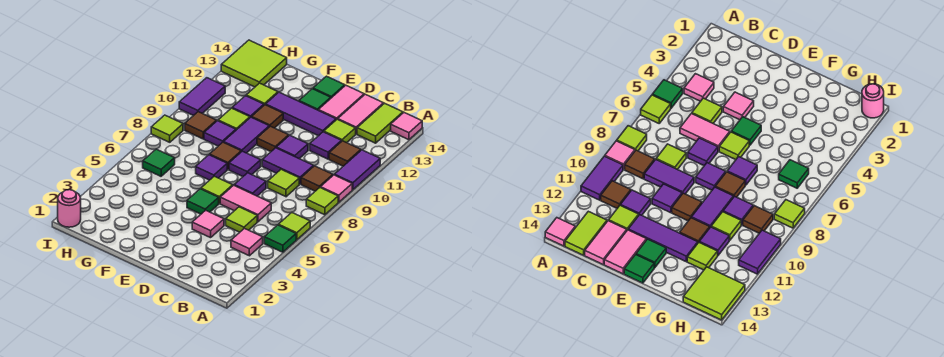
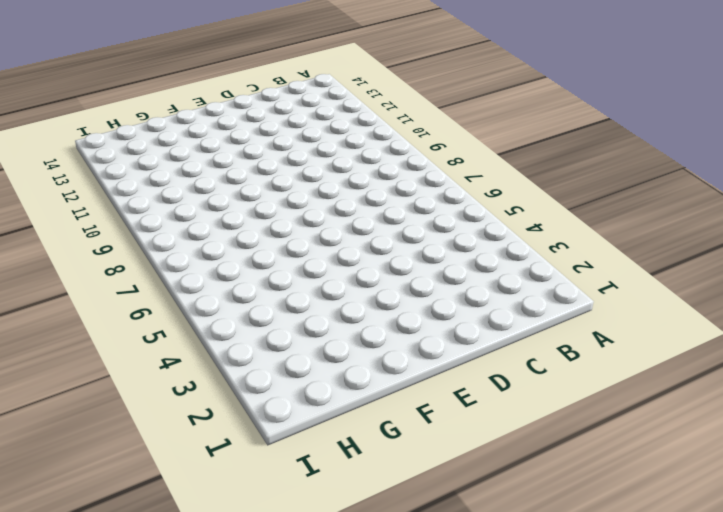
none -> green tile A5 level 1
none -> lime tile A6 level 1
none -> lime tile A8 level 1
none -> pink tile A9 level 1

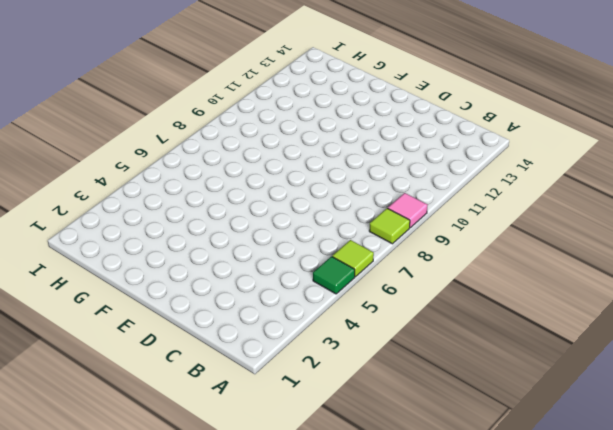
none -> purple tile A10:A11 level 1
none -> pink tile A14 level 1
none -> pink tile B4 level 1
none -> brown tile B9 level 1

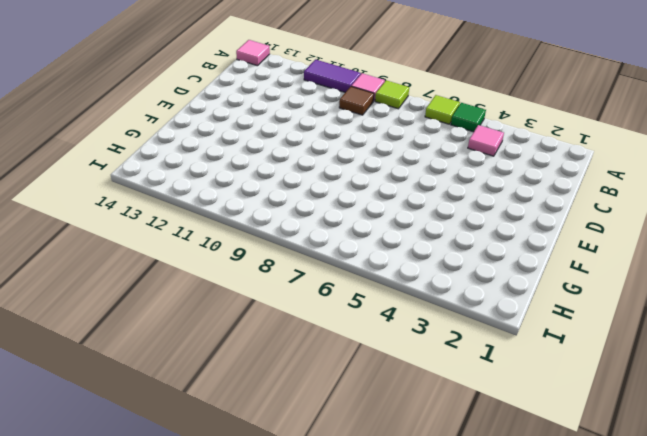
none -> brown tile B11 level 1
none -> lime tile B13:B14 level 1
none -> lime tile C5 level 1
none -> pink tile C6:D6 level 1

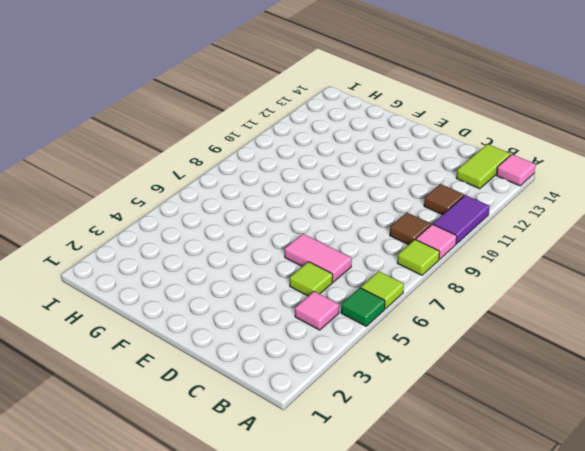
none -> lime tile C8 level 1
none -> purple tile C9:D9 level 1
none -> purple tile C11 level 1
none -> lime tile C12 level 1

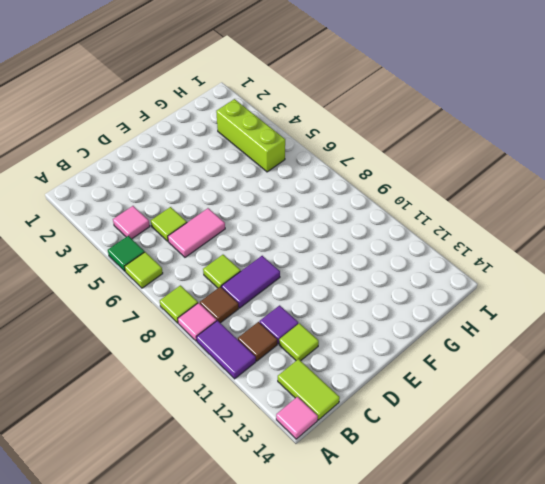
lime brick H3:H5 level 1 -> none
none -> pink tile C13:C14 level 1
none -> pink tile D4 level 1
none -> purple tile D7 level 1
none -> purple tile D10 level 1

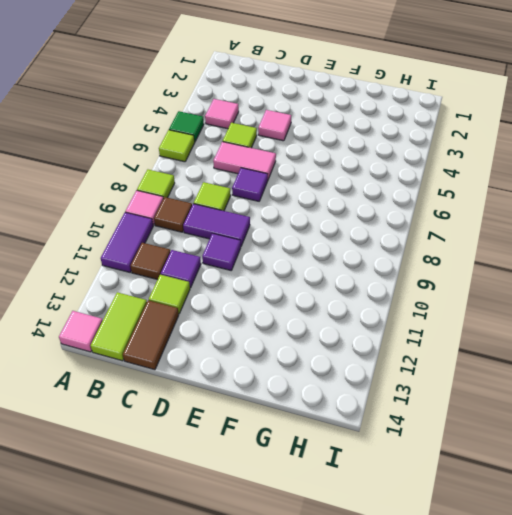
brown tile C13:C14 level 1 -> pink tile C13:C14 level 1
none -> purple tile D12:F12 level 1
none -> pink tile D13:D14 level 1
none -> green tile E5 level 1
none -> lime tile E6 level 1

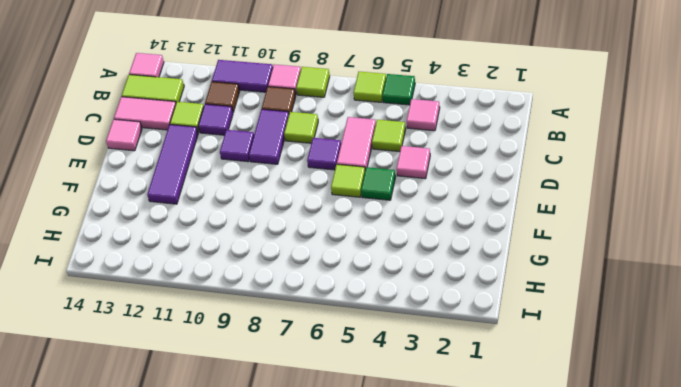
pink tile D14 level 1 -> pink tile D13:D14 level 1
none -> purple tile E8 level 1
none -> brown tile E10 level 1
none -> green tile E13 level 1
none -> green tile E14 level 1

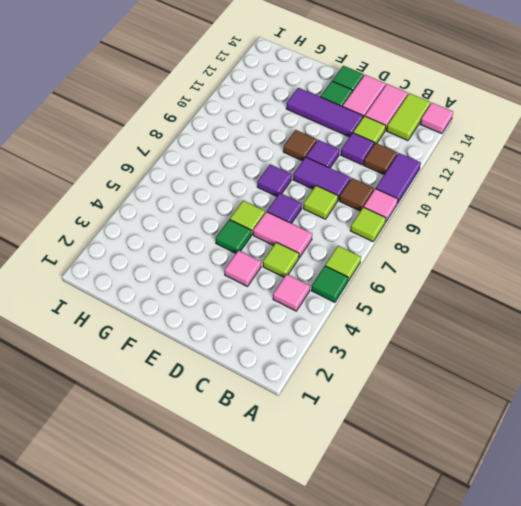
none -> purple tile F7 level 1
none -> brown tile F8 level 1
none -> purple tile F9:F10 level 1
none -> brown tile F11 level 1

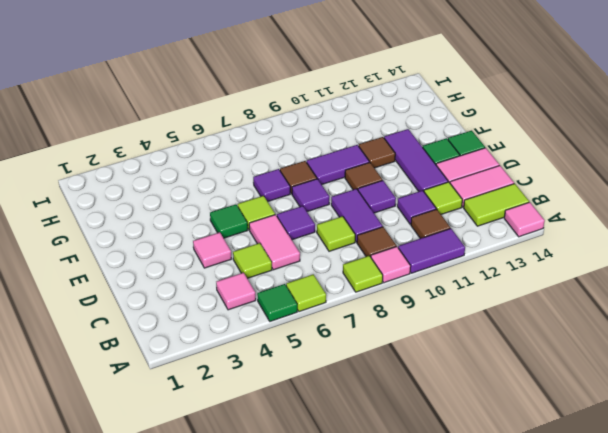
none -> purple tile G9 level 1
none -> lime tile G10 level 1
none -> purple tile G11 level 1
none -> lime tile G12 level 1

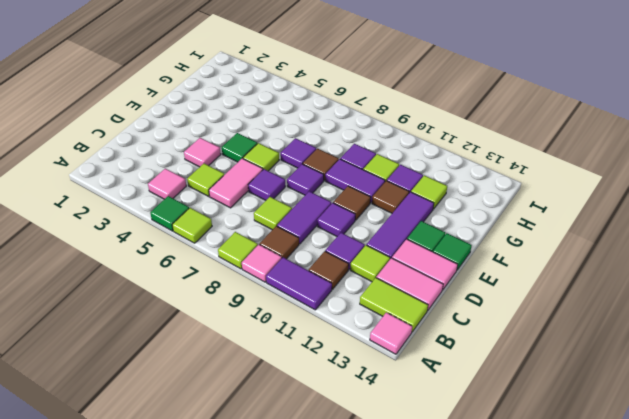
none -> green tile H6 level 1
none -> brown tile H9 level 1
none -> lime tile H13:I14 level 1
none -> pink round brick I1 level 1

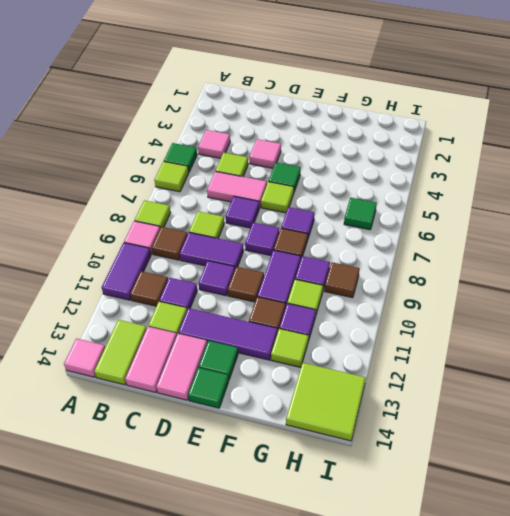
none -> pink round brick I1 level 1
none -> lime tile I8 level 1
none -> purple tile I10:I11 level 1

